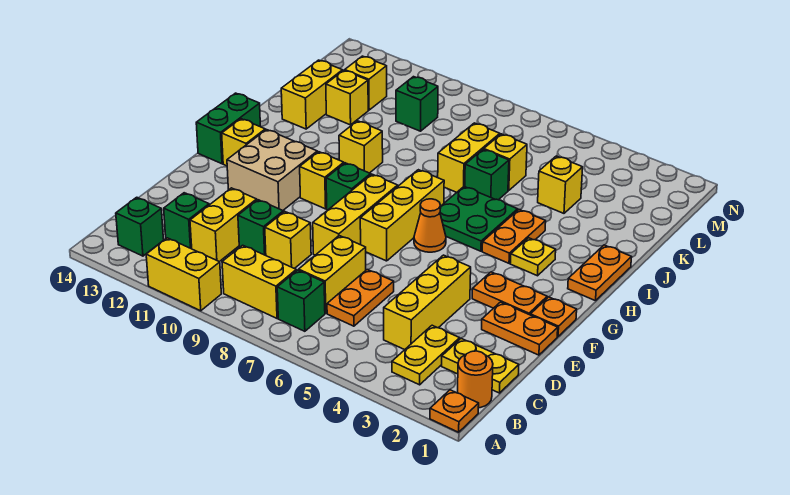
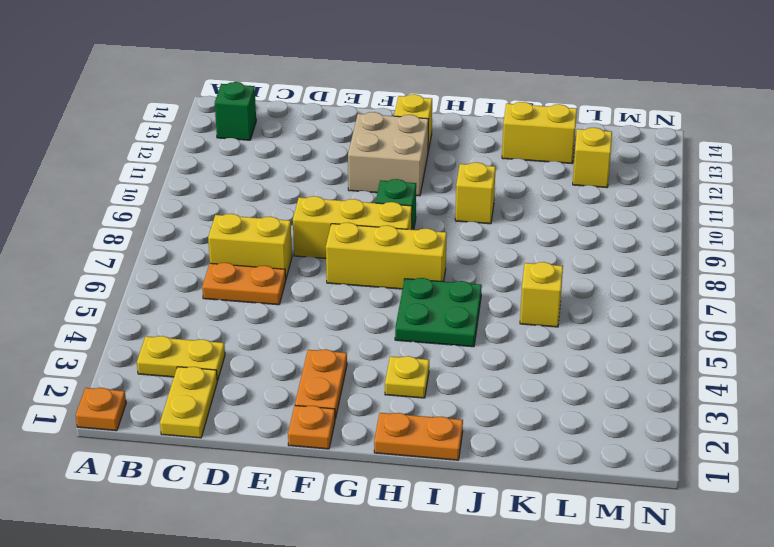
none -> yellow brick A10:A11 level 1
none -> orange round brick B1 level 1
none -> green brick B7 level 1
none -> yellow brick B8:B9 level 1

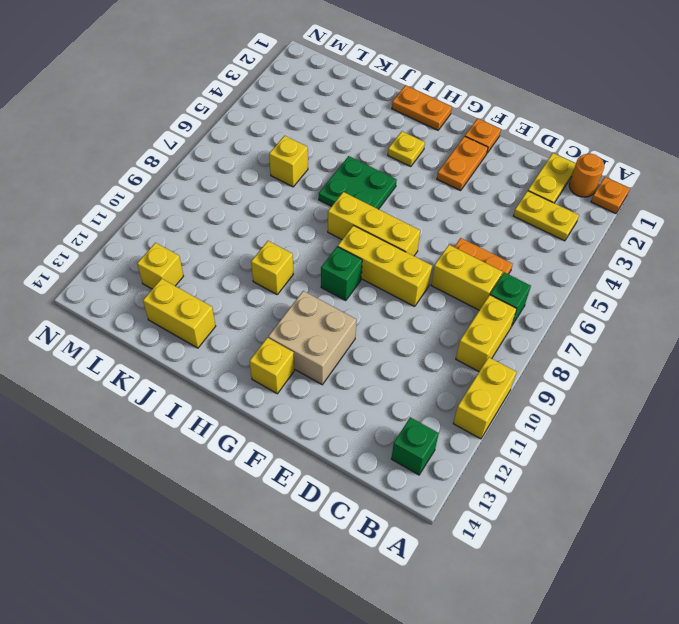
none -> yellow brick C4:E4 level 1
none -> yellow brick C11:D11 level 1
none -> green brick C12 level 1
none -> yellow brick D9 level 1

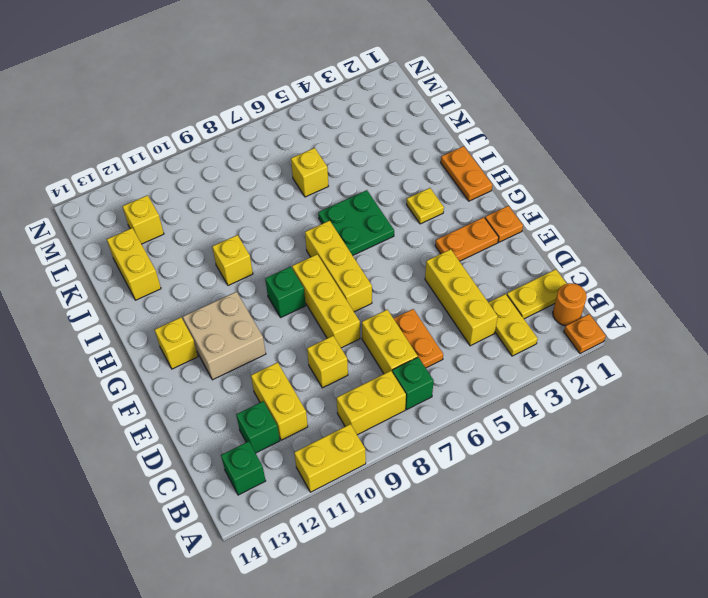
none -> green brick D10 level 1
none -> orange plate E1:E2 level 1
none -> orange cone G6 level 1
none -> yellow brick G10 level 1

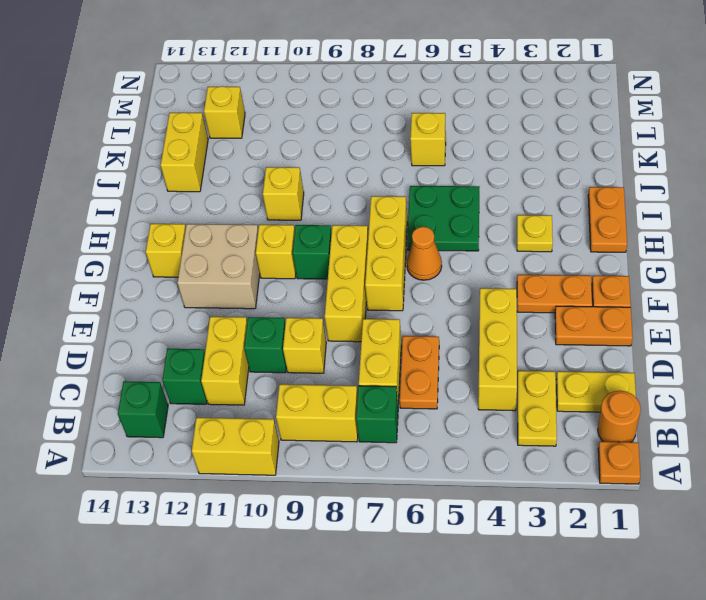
none -> green brick G14:H14 level 1
none -> orange plate H4:I4 level 1
none -> green brick J6 level 1
none -> yellow brick J7:K7 level 1

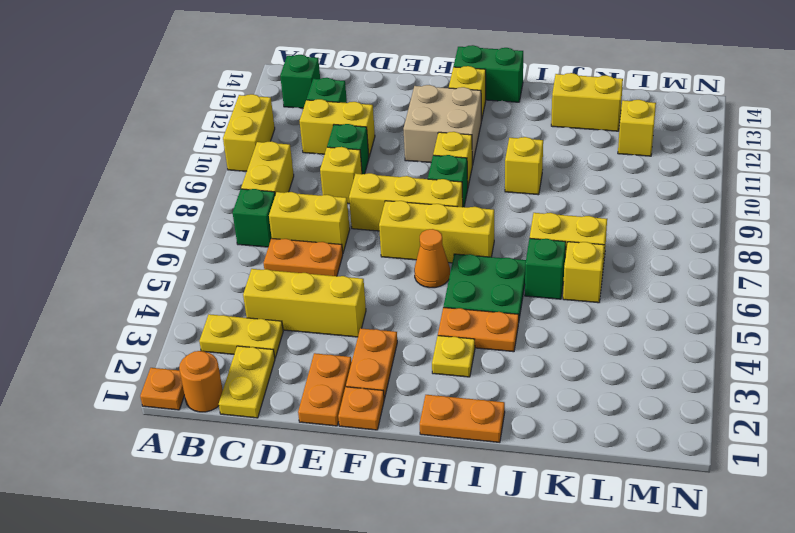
none -> yellow brick K4 level 1
none -> yellow brick K12 level 1
none -> green brick L10 level 1

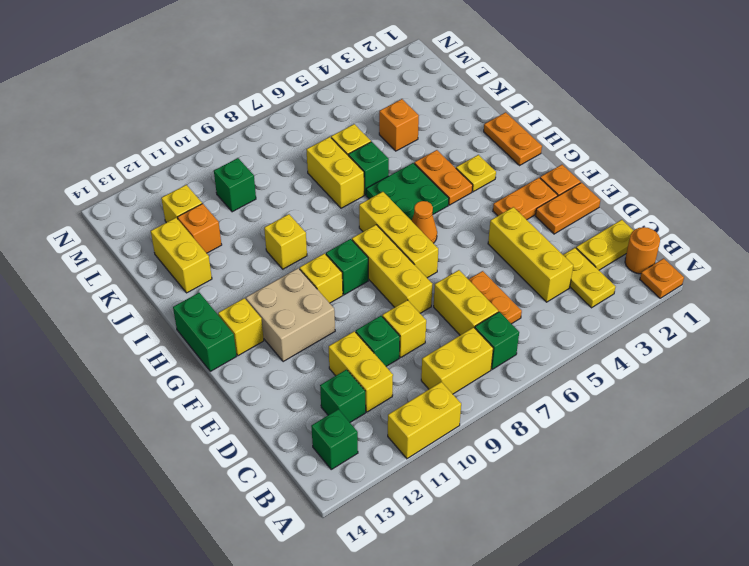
orange brick K4 level 1 -> yellow brick K4 level 1
orange brick K12 level 1 -> yellow brick K12 level 1

